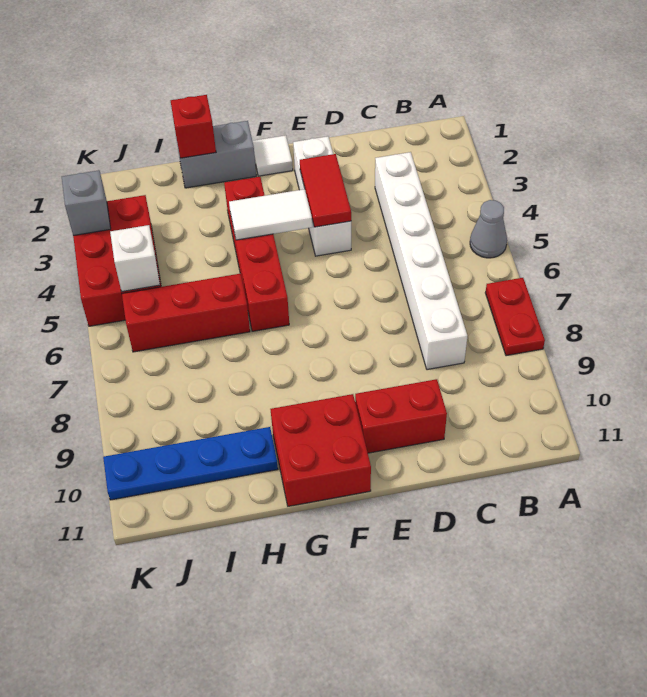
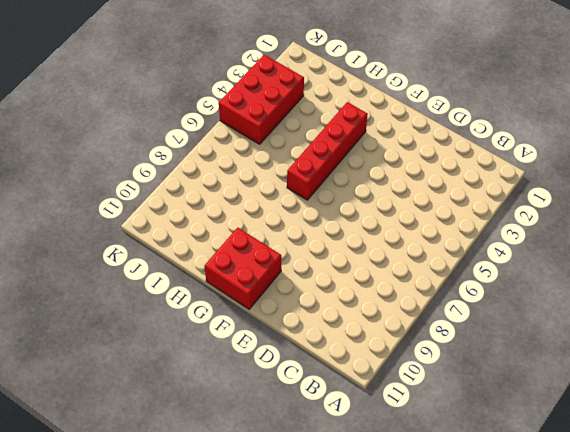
none -> grey cone A5 level 1
none -> red plate A7:A8 level 1
none -> white brick C3:C8 level 1

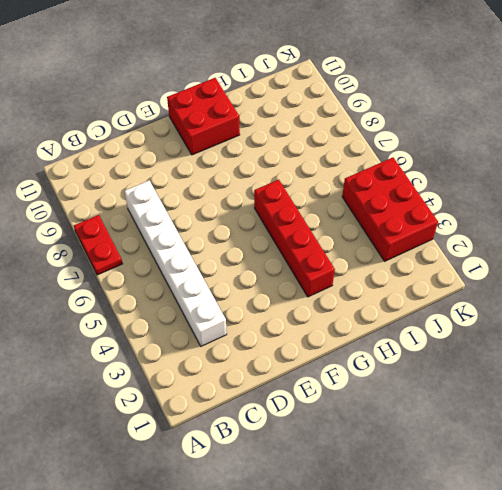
none -> grey cone A5 level 1
none -> red brick D10:E10 level 1
none -> white brick E2:E4 level 1

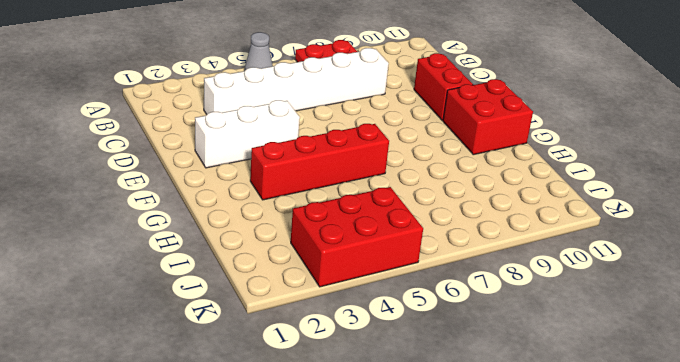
none -> white tile F1 level 1
none -> grey brick G1:H1 level 1
none -> red brick H6:J6 level 1

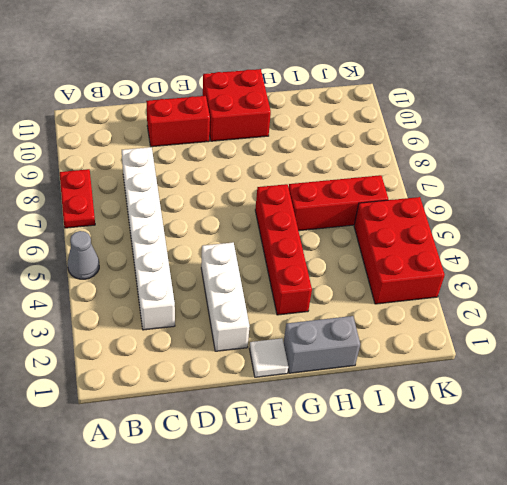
none -> blue plate H10:K10 level 1
none -> red tile E3:E4 level 2
none -> white tile F4:G4 level 2

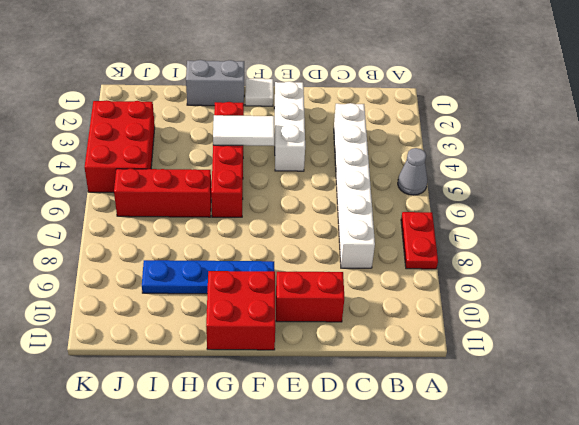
blue plate F9:I9 level 1 -> blue plate H10:K10 level 1
none -> red tile E3:E4 level 2
none -> red brick H1 level 2
none -> white brick J5 level 2

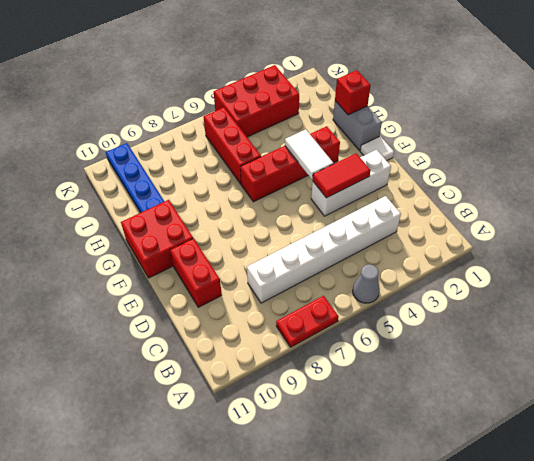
none -> white brick J5 level 2
none -> grey brick K3 level 2

